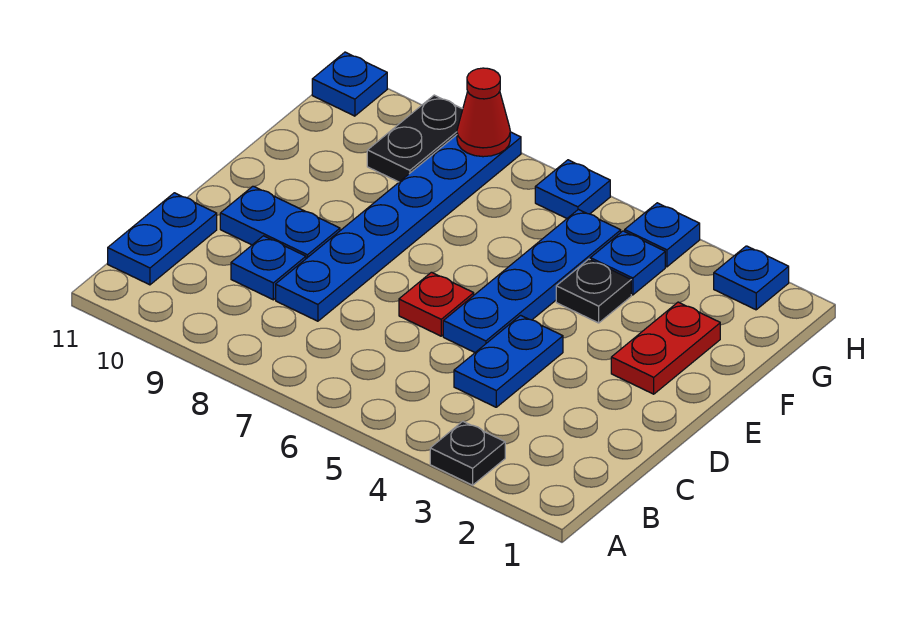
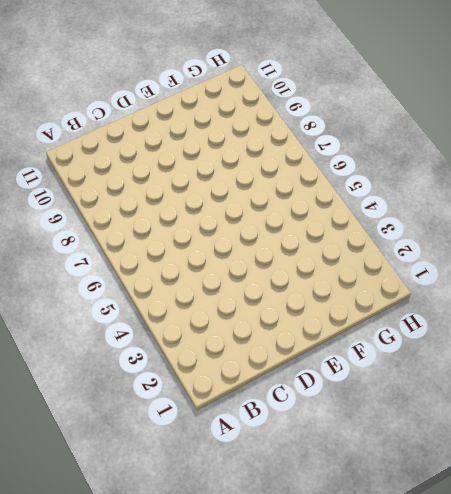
none -> black plate A3 level 1
none -> blue plate B11:C11 level 1
none -> blue plate C4:D4 level 1

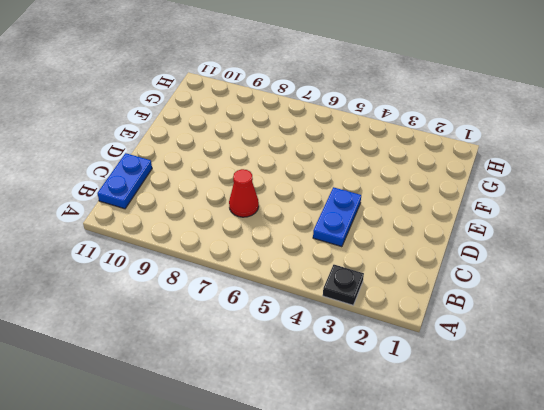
red cone C7 level 1 -> red cone H8 level 2
none -> blue plate C8:H8 level 1
none -> blue plate C9 level 1
none -> blue plate D5:G5 level 1

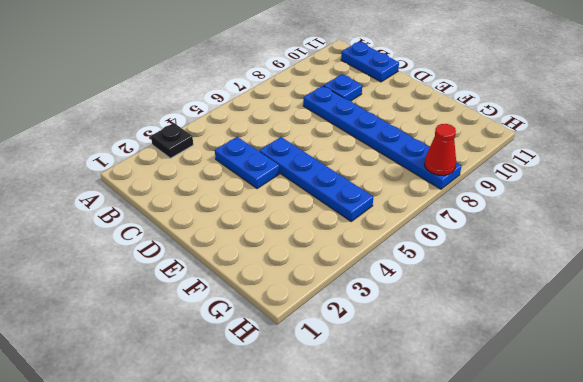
none -> red plate D6 level 1
none -> blue plate D9:D10 level 1
none -> red plate E2:F2 level 1

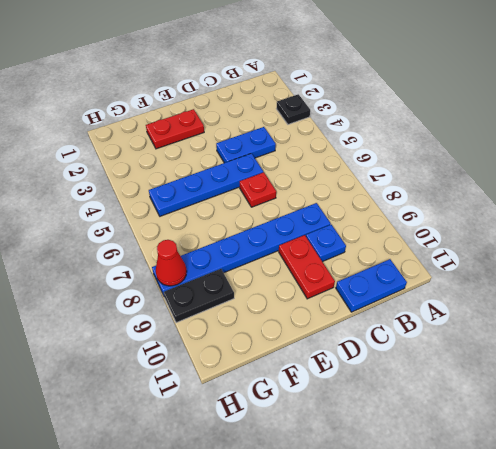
red plate D9:D10 level 1 -> blue plate D9:D10 level 1
none -> black plate F4 level 1
none -> blue plate G4 level 1
none -> blue plate H2 level 1

